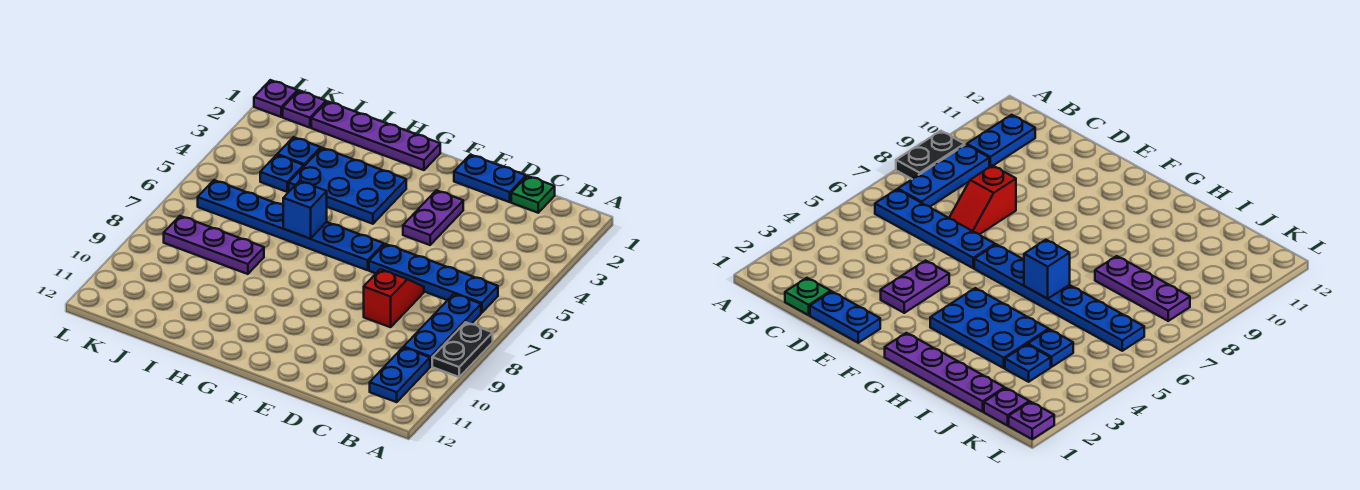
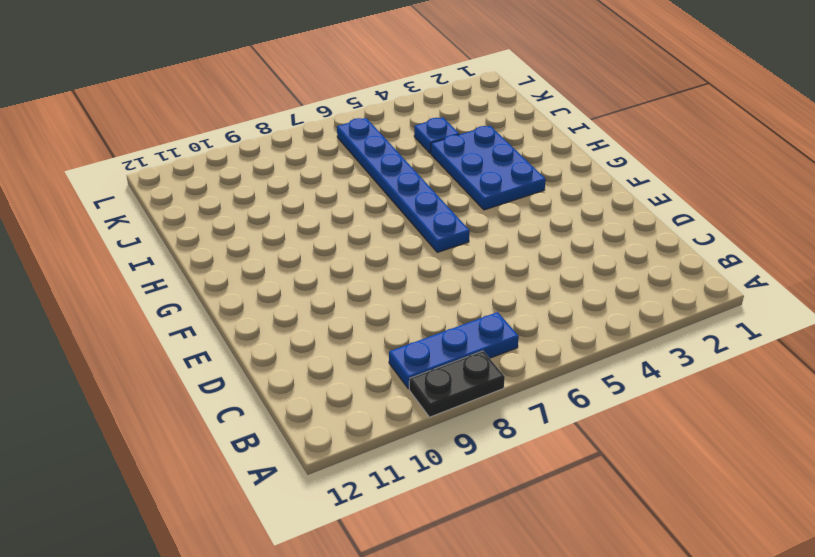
none -> blue plate B6:E6 level 1
none -> blue plate B10:B11 level 1
none -> green plate C1 level 1

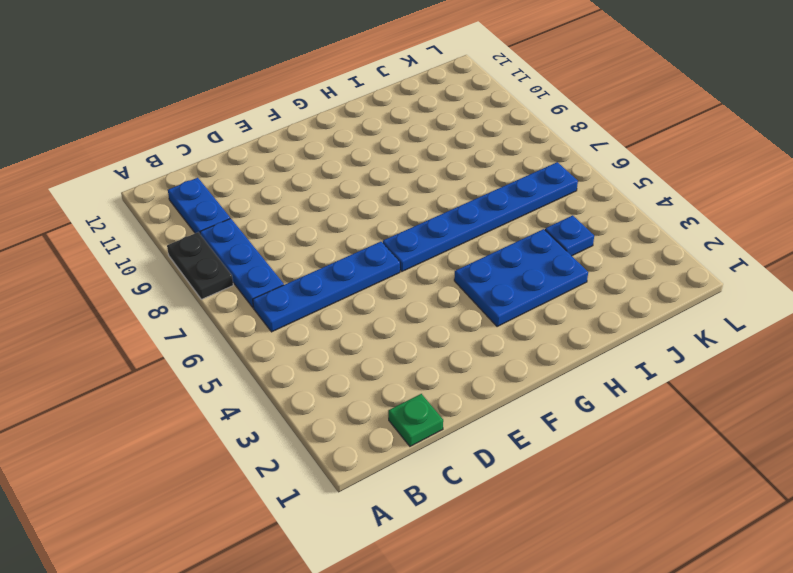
none -> blue plate D1:E1 level 1
none -> red slope D7:D8 level 1 top 8
none -> purple plate E3:E4 level 1

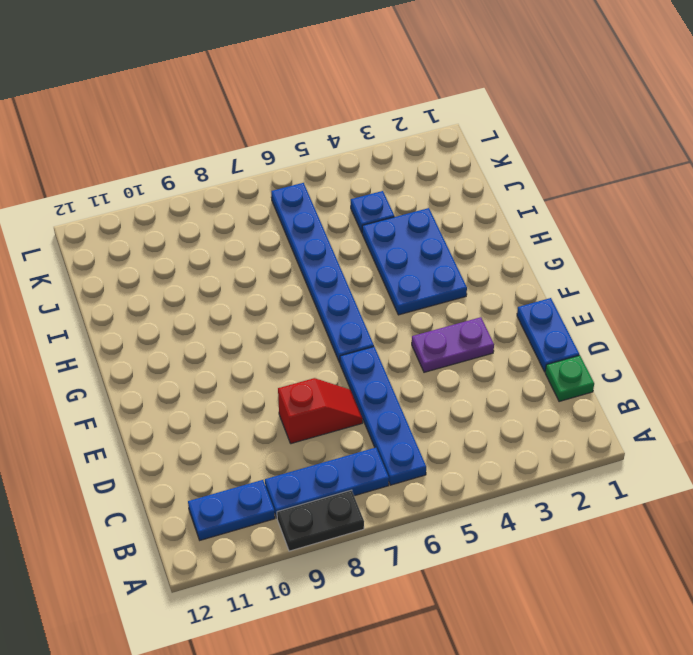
none -> purple plate G1:J1 level 1
none -> purple plate I8:K8 level 1
none -> blue plate J3 level 1

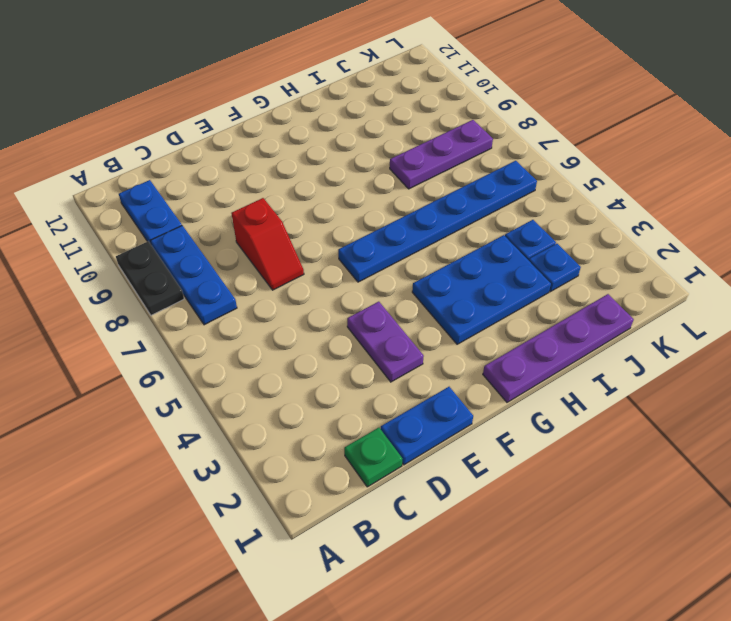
none -> blue plate B6:E6 level 1
none -> purple plate K1 level 1
none -> purple plate L1 level 1

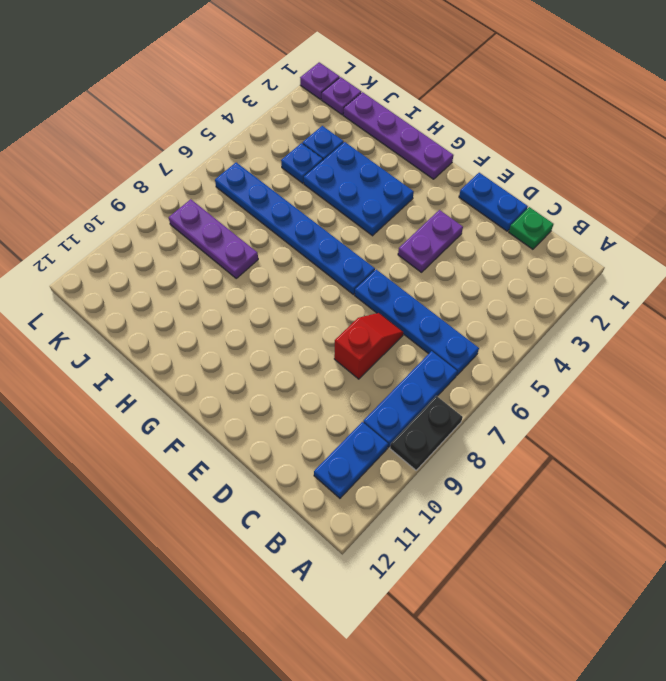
none -> blue brick H6 level 2

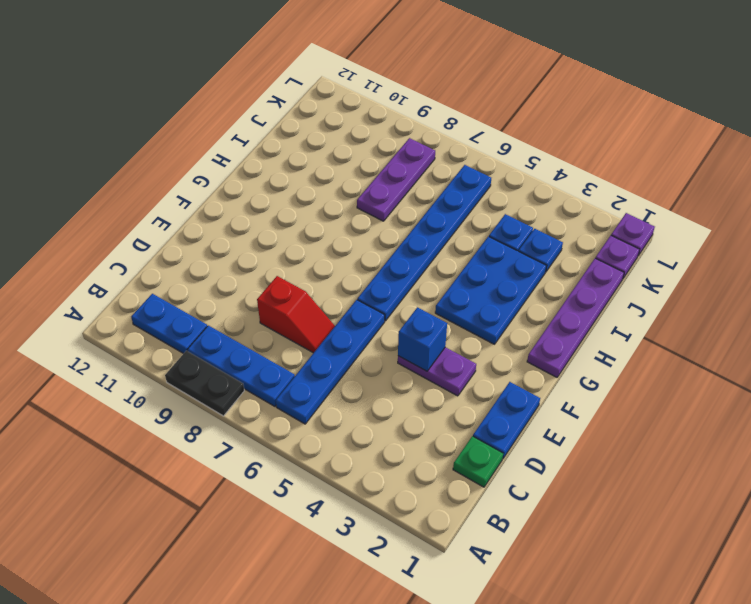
blue brick E4 level 2 -> blue brick H6 level 2

